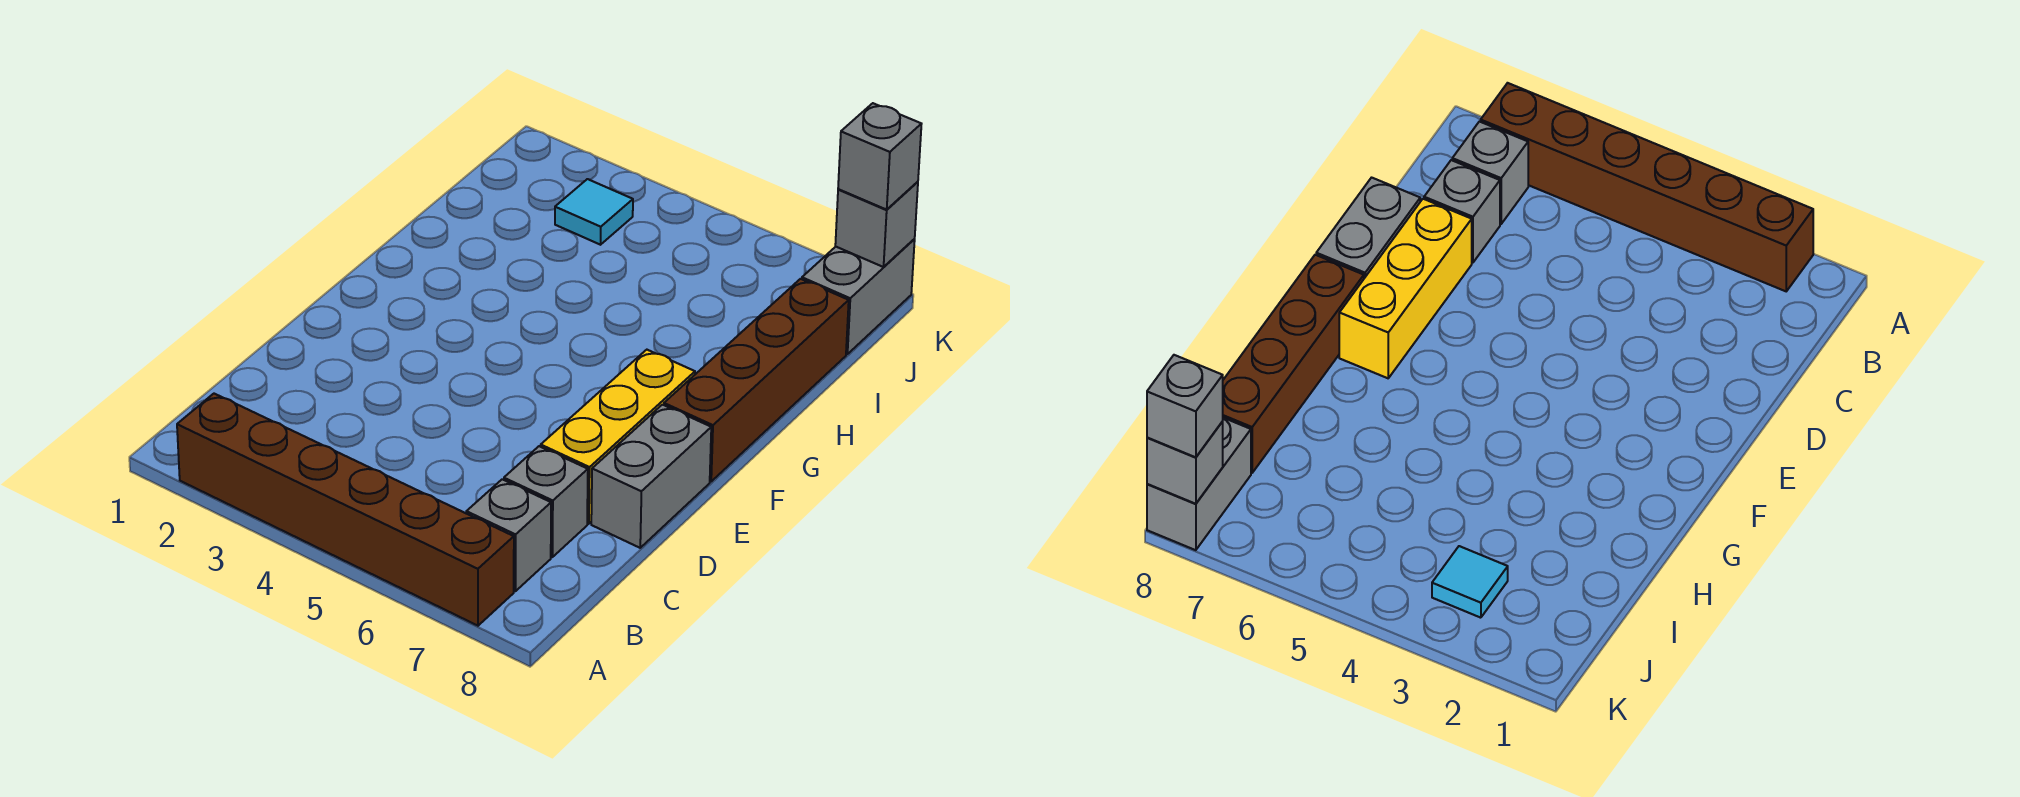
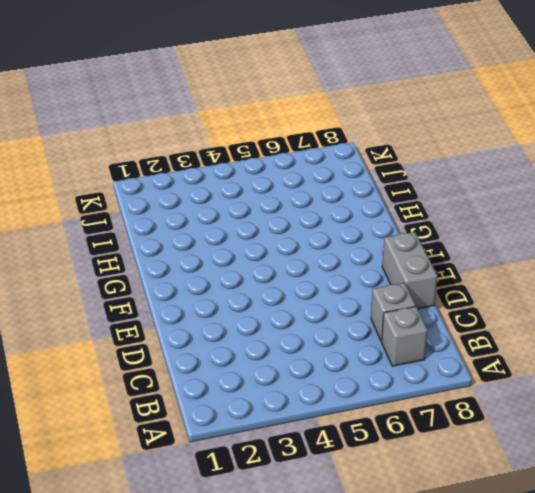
none -> brown brick A2:A7 level 1
none -> yellow brick D7:F7 level 1

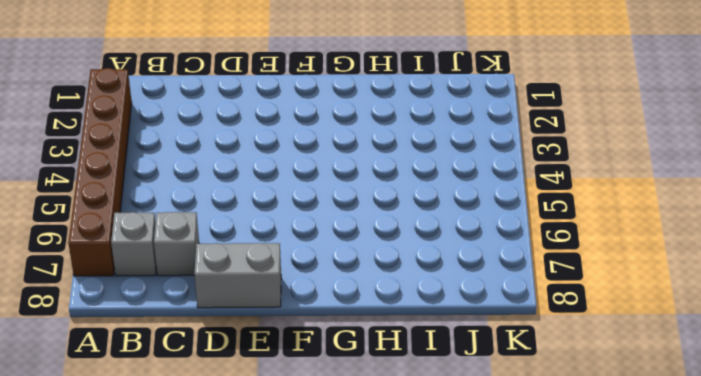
none -> yellow brick D7:F7 level 1
none -> brown brick F8:I8 level 1

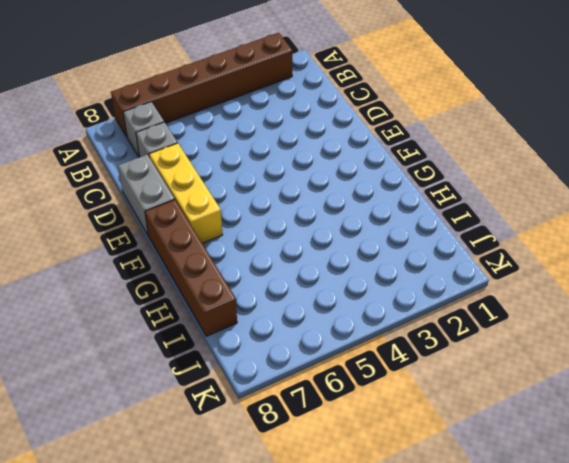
none -> cyan tile J3 level 1
none -> grey brick J8:K8 level 1

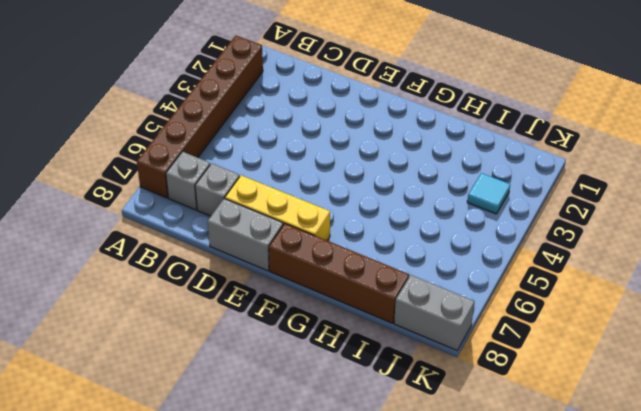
none -> grey brick K8 level 2
none -> grey brick K8 level 3

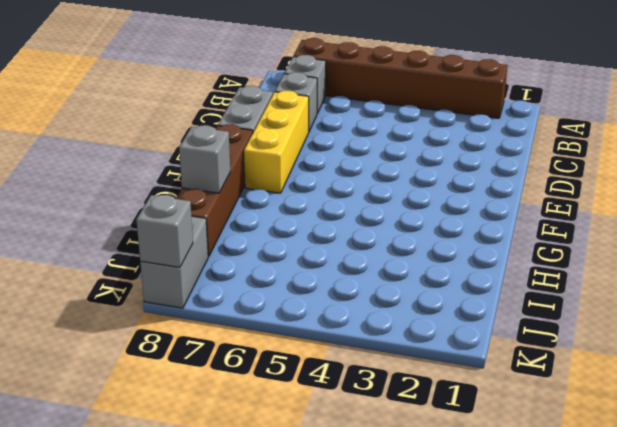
grey brick H8 level 2 -> grey brick K8 level 3
none -> cyan tile J3 level 1

